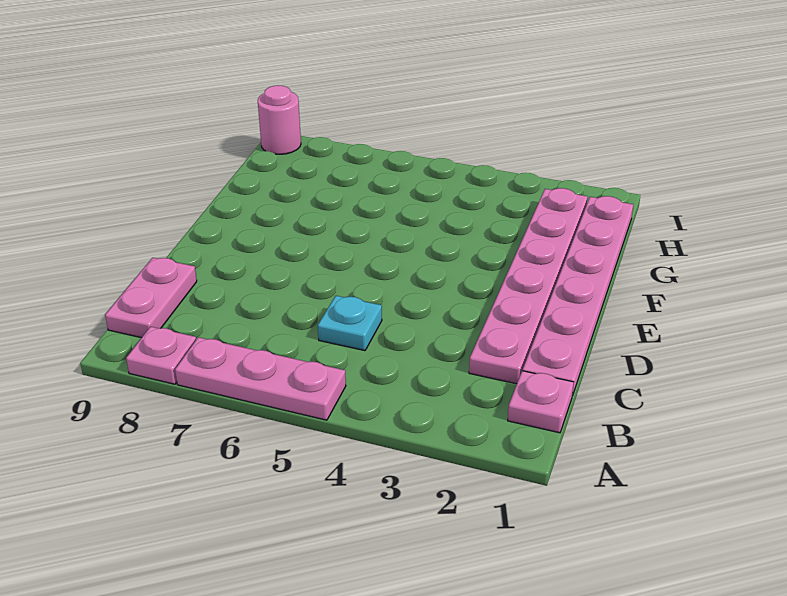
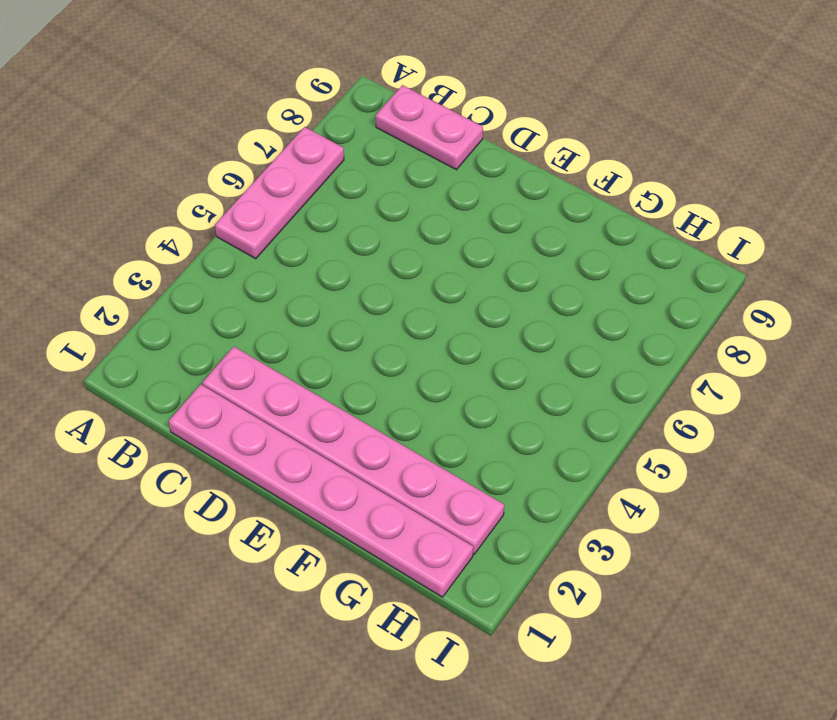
none -> pink plate A8 level 1
none -> pink plate B1 level 1

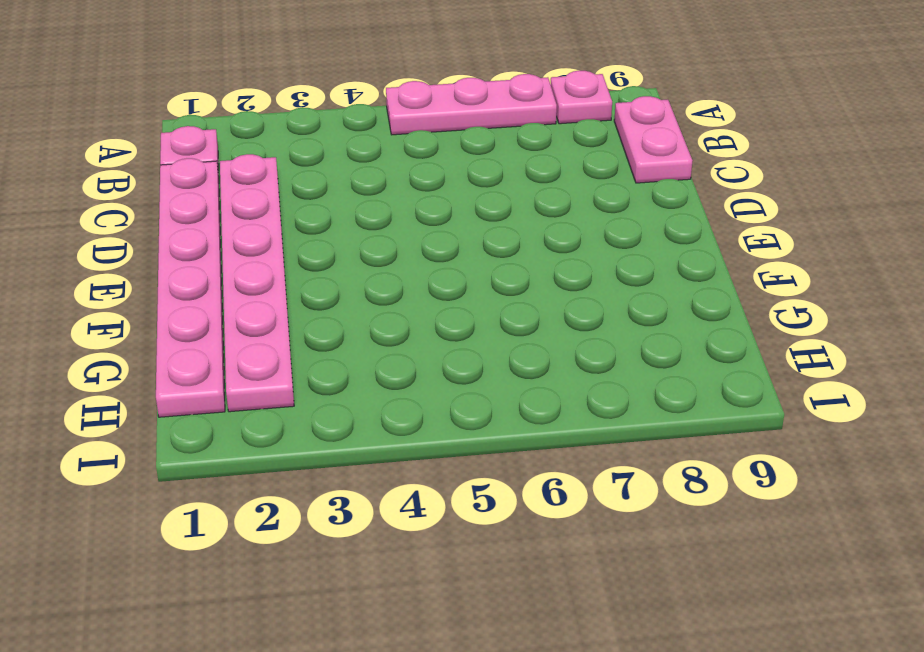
none -> cyan plate C5 level 1
none -> pink round brick I9 level 1

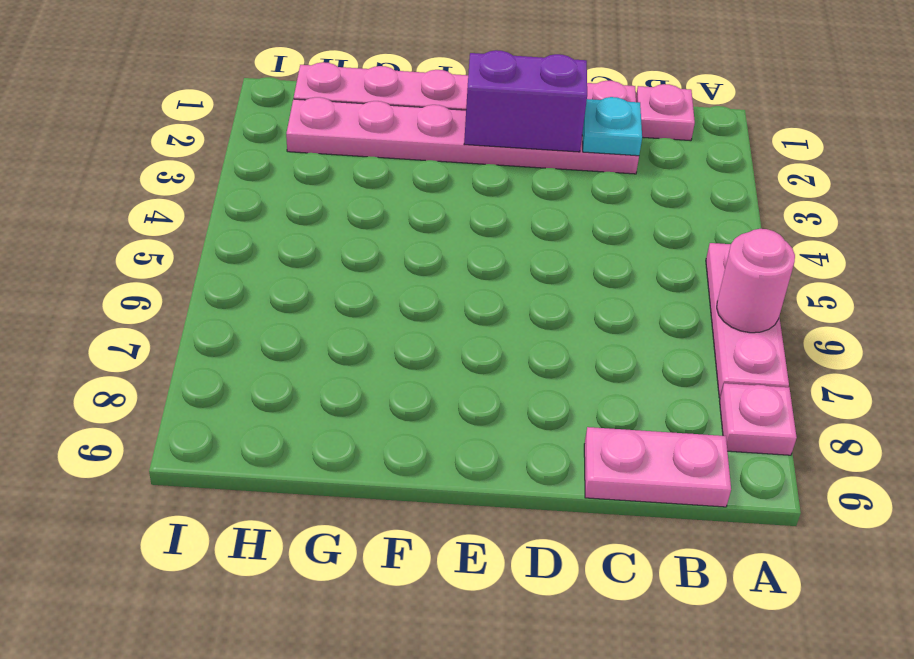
pink round brick A6 level 2 -> pink round brick I9 level 1
cyan plate C2 level 2 -> cyan plate C5 level 1
purple brick D2:E2 level 2 -> none

